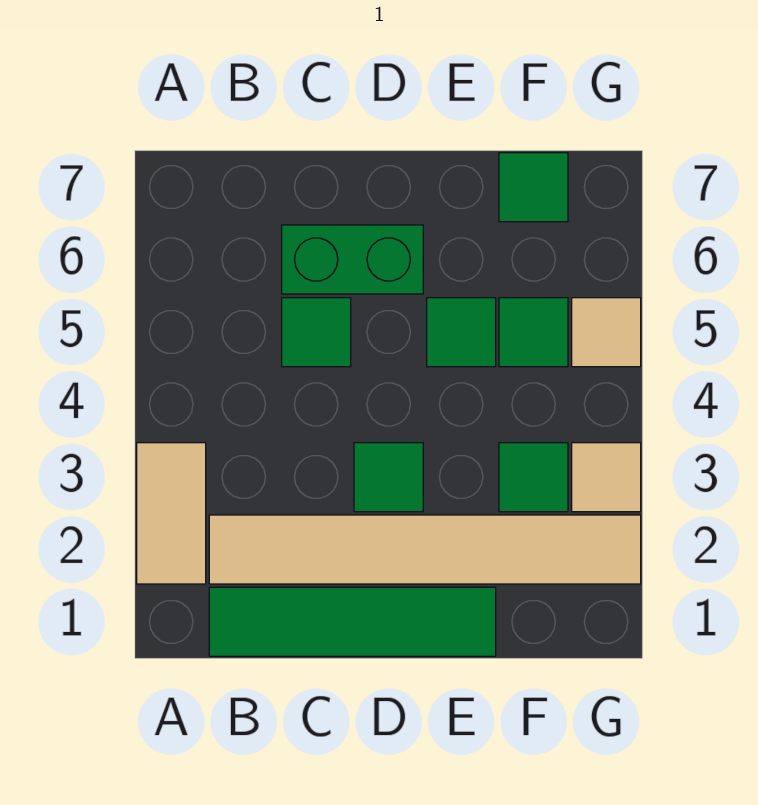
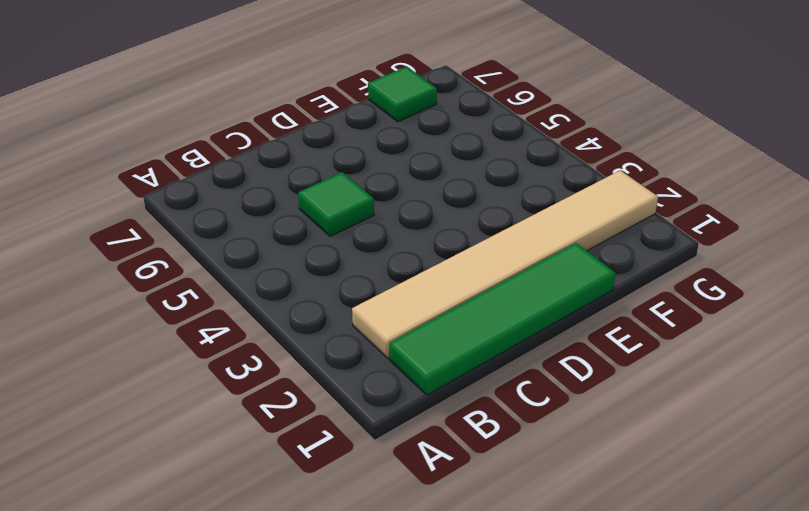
none -> tan tile A2:A3 level 1
none -> green brick C6:D6 level 1
none -> green tile D3 level 1

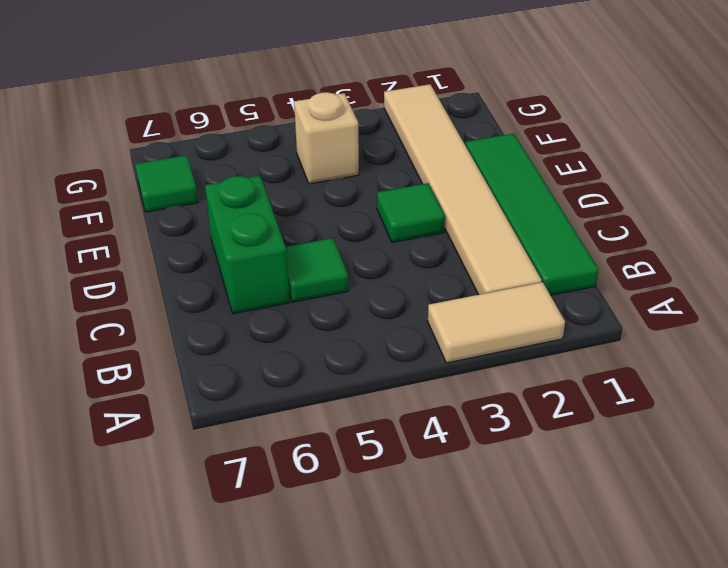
tan brick F4 level 1 -> none
none -> green tile E5 level 1
none -> green tile F3 level 1
none -> green tile F5 level 1

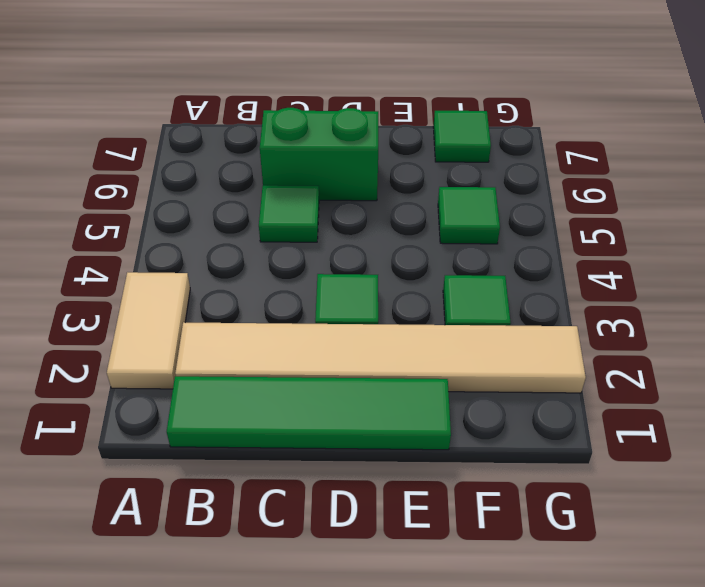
none -> green tile E5 level 1
none -> tan tile G3 level 1
none -> tan tile G5 level 1

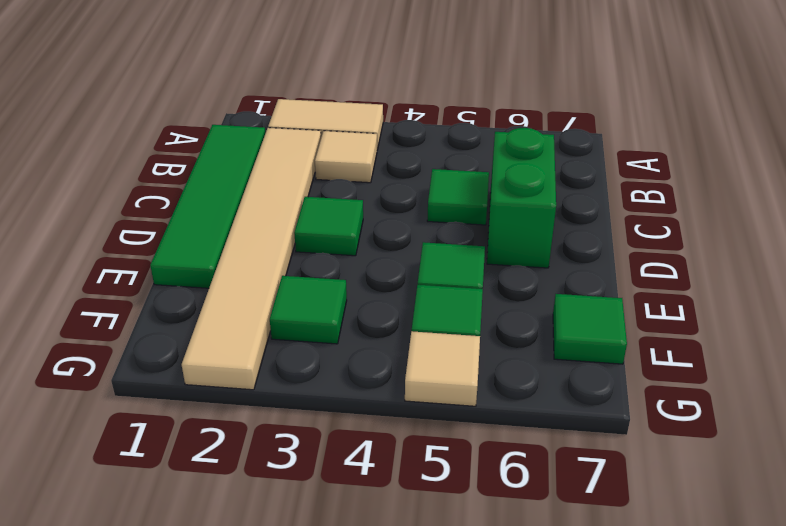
tan tile B3 level 1 -> tan tile G3 level 1

